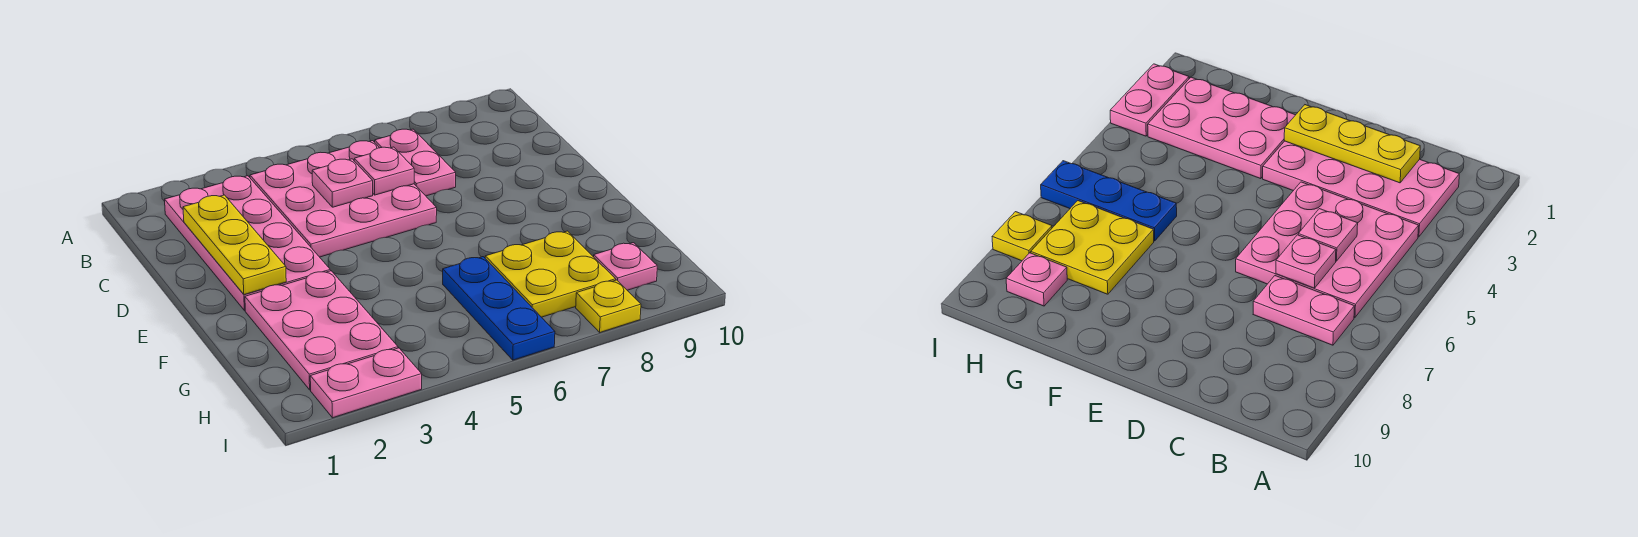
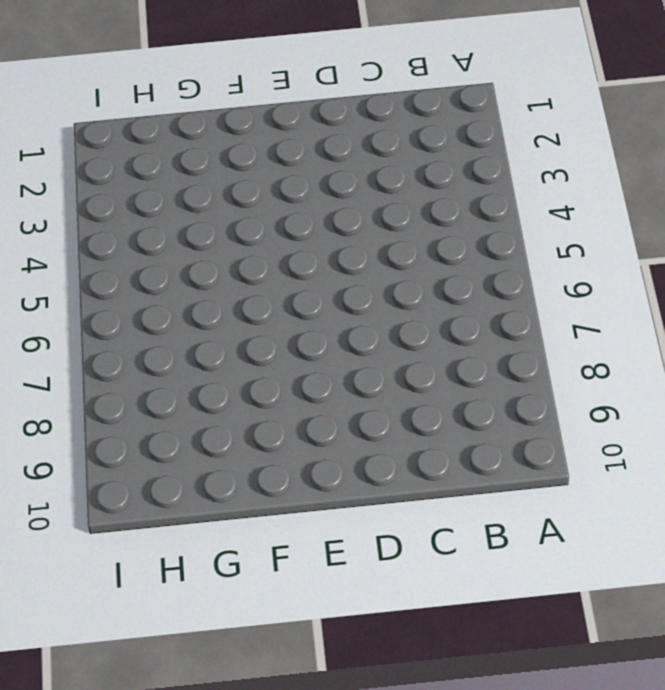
none -> pink plate B2:E3 level 1
none -> pink plate B4:D6 level 1
none -> pink plate B7:C7 level 1

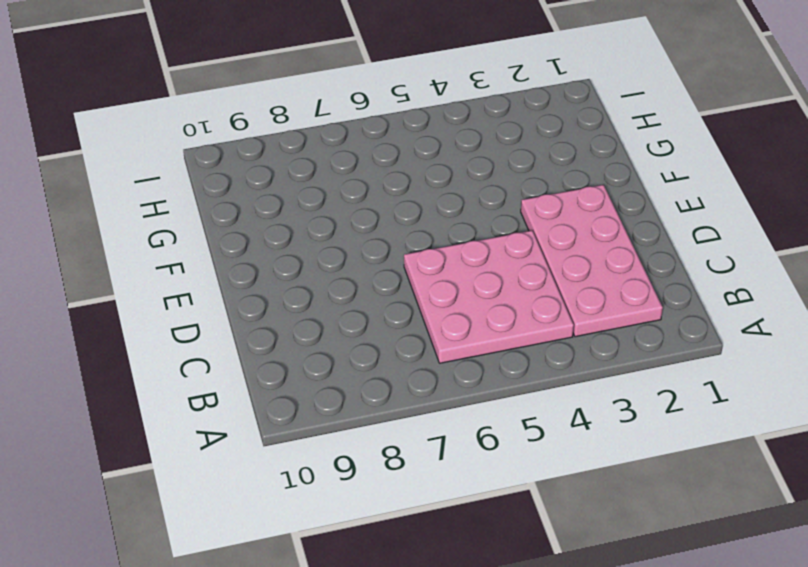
none -> pink plate B7:C7 level 1
none -> pink plate F2:H3 level 1
none -> blue plate G6:I6 level 1

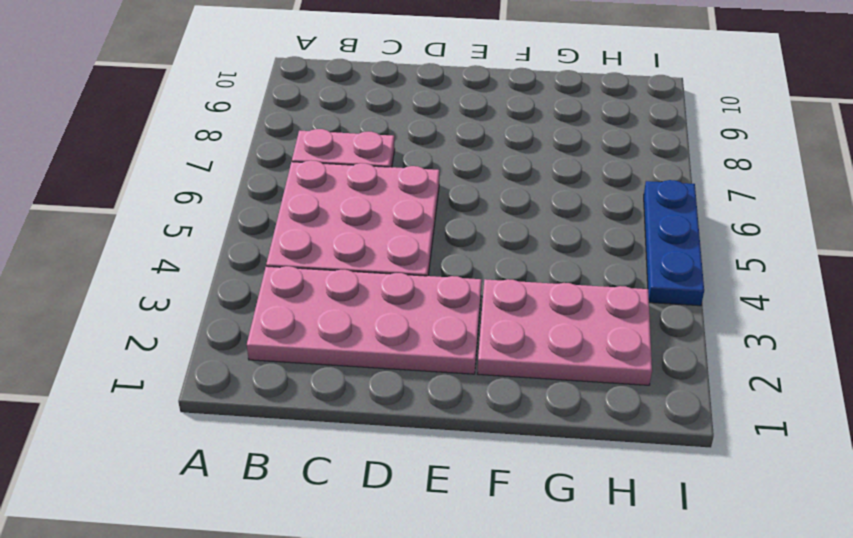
blue plate I4:I6 level 1 -> blue plate G6:I6 level 1
none -> yellow plate G7:H8 level 1
none -> pink plate H9 level 1
none -> pink plate I2:I3 level 1

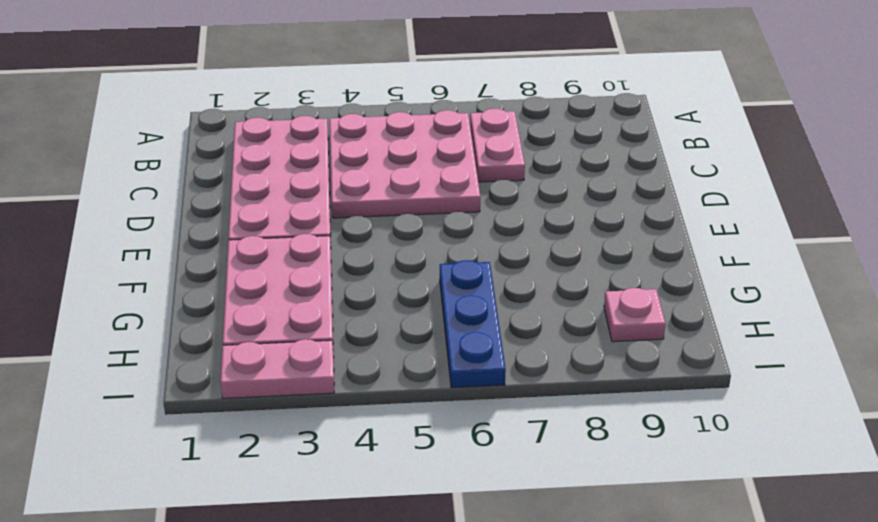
none -> yellow plate G7:H8 level 1
none -> yellow plate I8 level 1
none -> yellow plate C2:E2 level 2

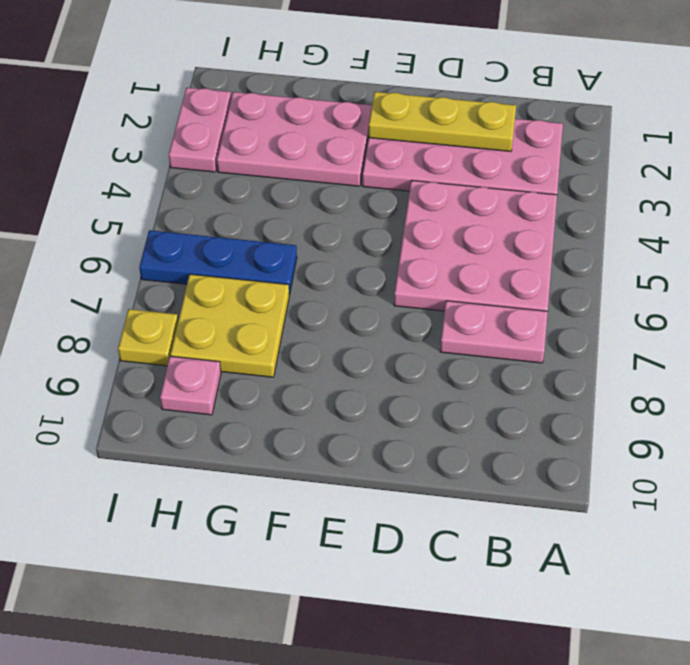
none -> pink plate C5 level 2
none -> pink plate C6 level 2

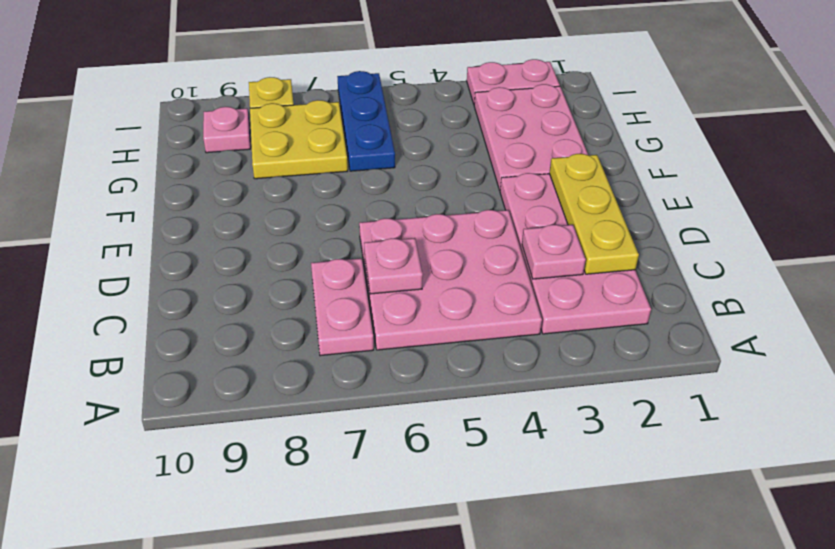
pink plate C3 level 2 -> pink plate C5 level 2

